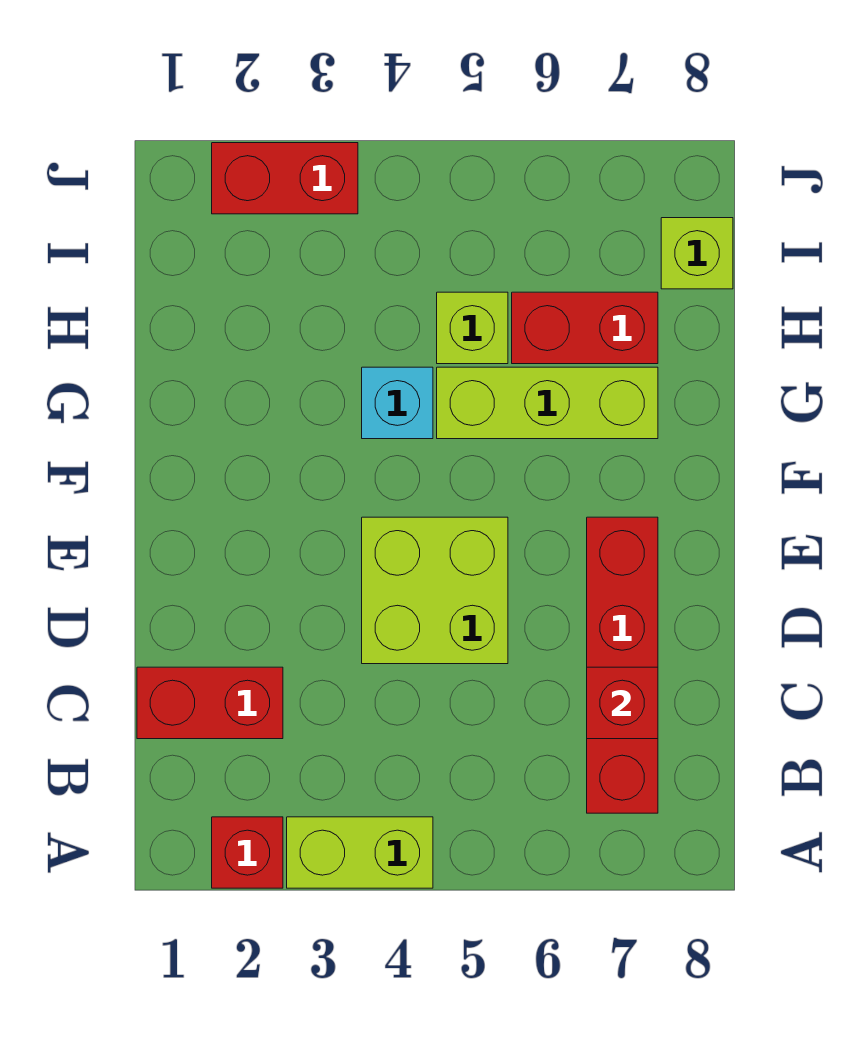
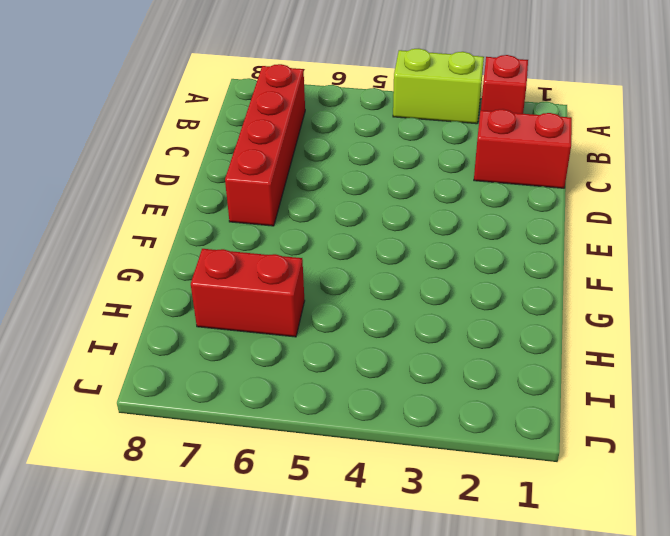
none -> lime brick D4:E5 level 1
none -> cyan brick G4 level 1
none -> lime brick G5:G7 level 1

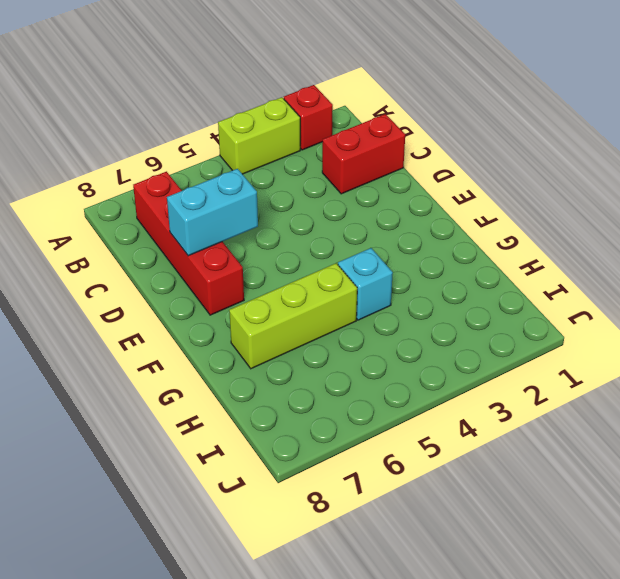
cyan brick D6:D7 level 2 -> none
none -> lime brick D4:E5 level 1
none -> lime brick H5 level 1
none -> red brick H6:H7 level 1

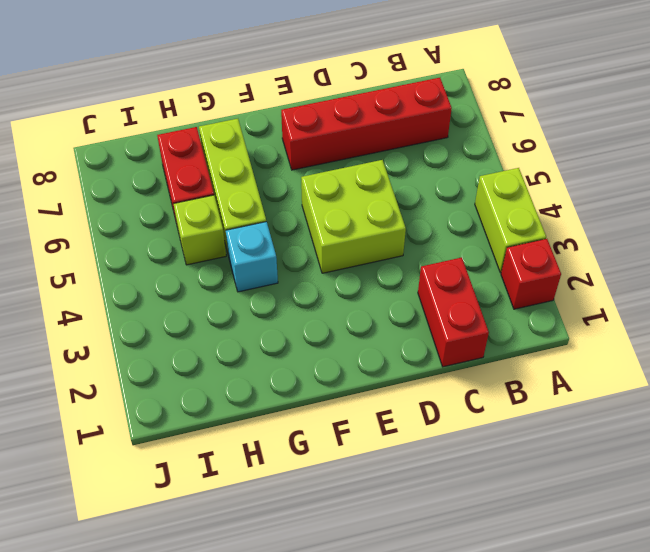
none -> lime brick I8 level 1
none -> red brick J2:J3 level 1
none -> red brick C7 level 2

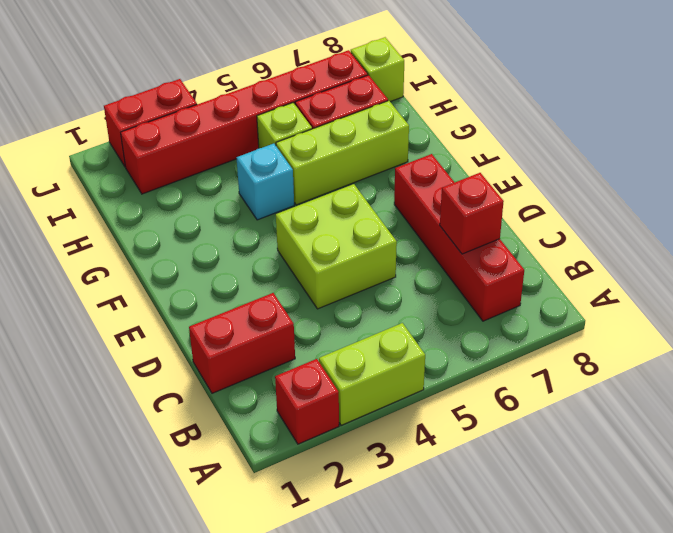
red brick I2:I7 level 1 -> none

